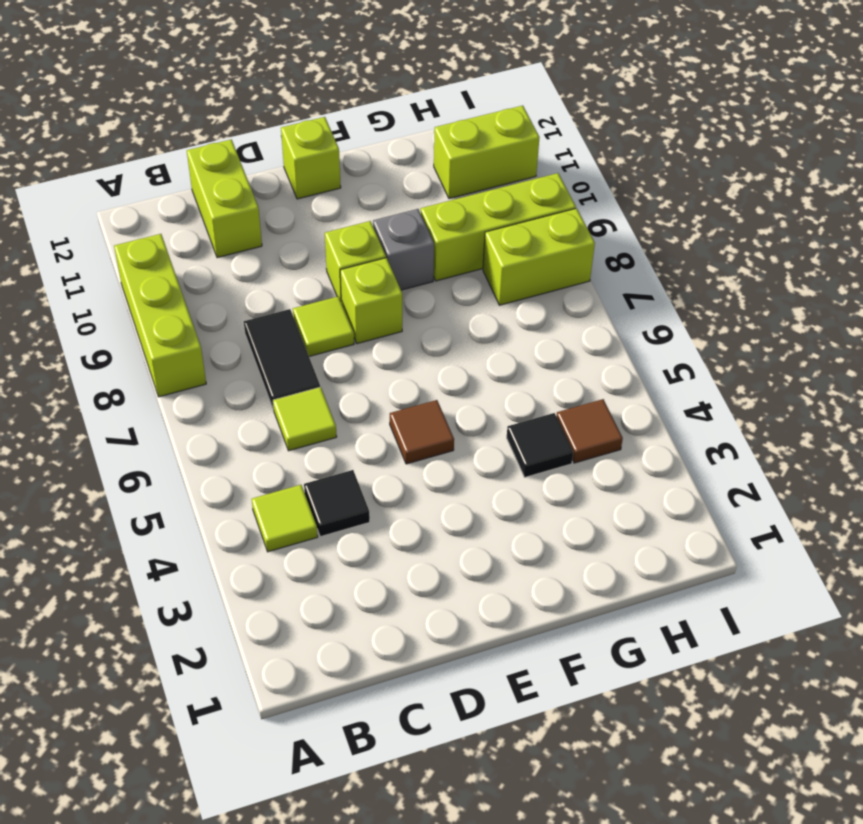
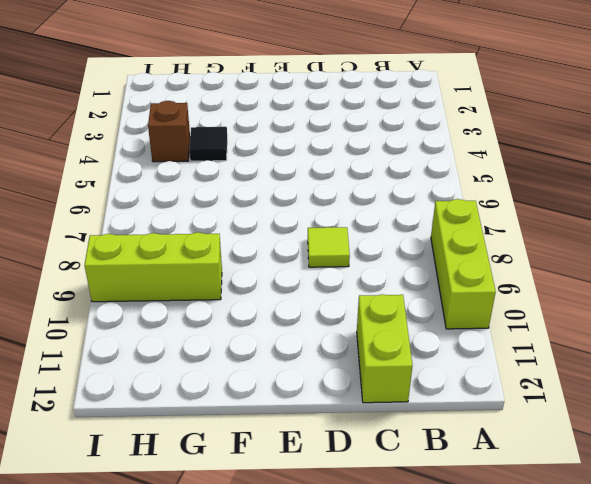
brown brick H4 level 1 -> brown tile H4 level 1
none -> lime tile B4 level 1
none -> black tile C4 level 1
none -> lime tile C6 level 1

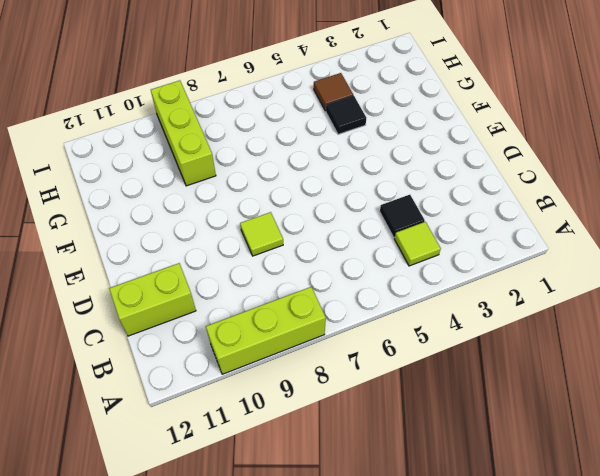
none -> lime tile C6 level 1
none -> black tile C7:C8 level 1
none -> brown tile E5 level 1

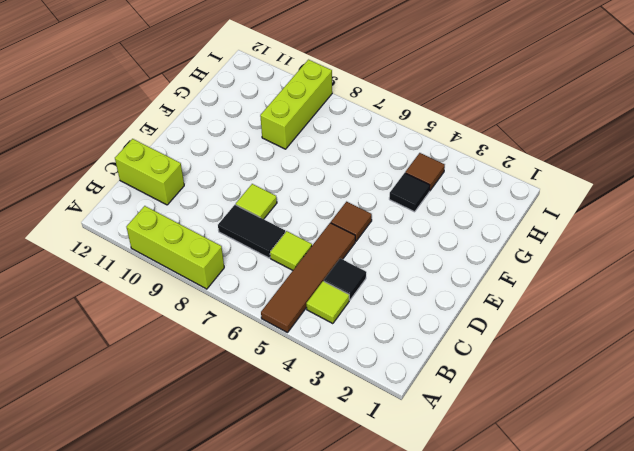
brown tile A5:D5 level 1 -> none
none -> lime brick E8 level 1
none -> lime brick E9 level 1
none -> lime brick E12 level 1

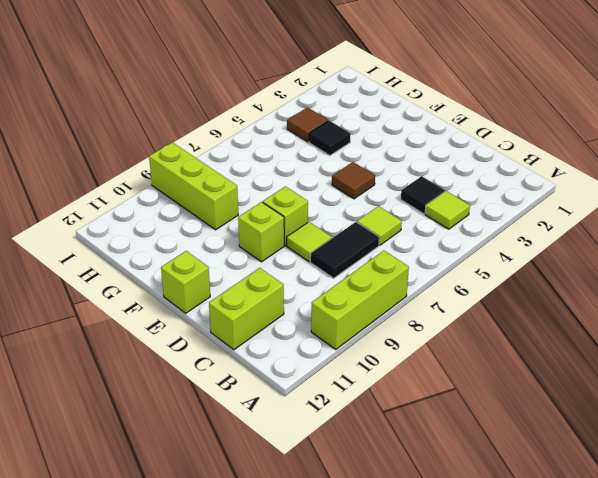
none -> grey brick F9 level 1
none -> lime brick H8:I8 level 1
none -> lime brick H11:I11 level 1

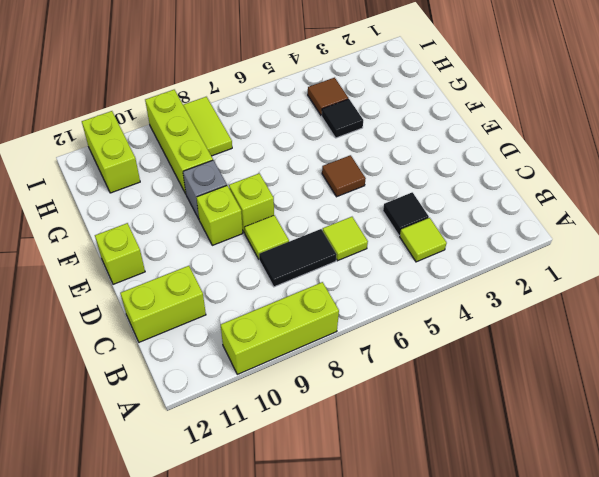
lime tile H8:I8 level 1 -> lime brick H8:I8 level 1

